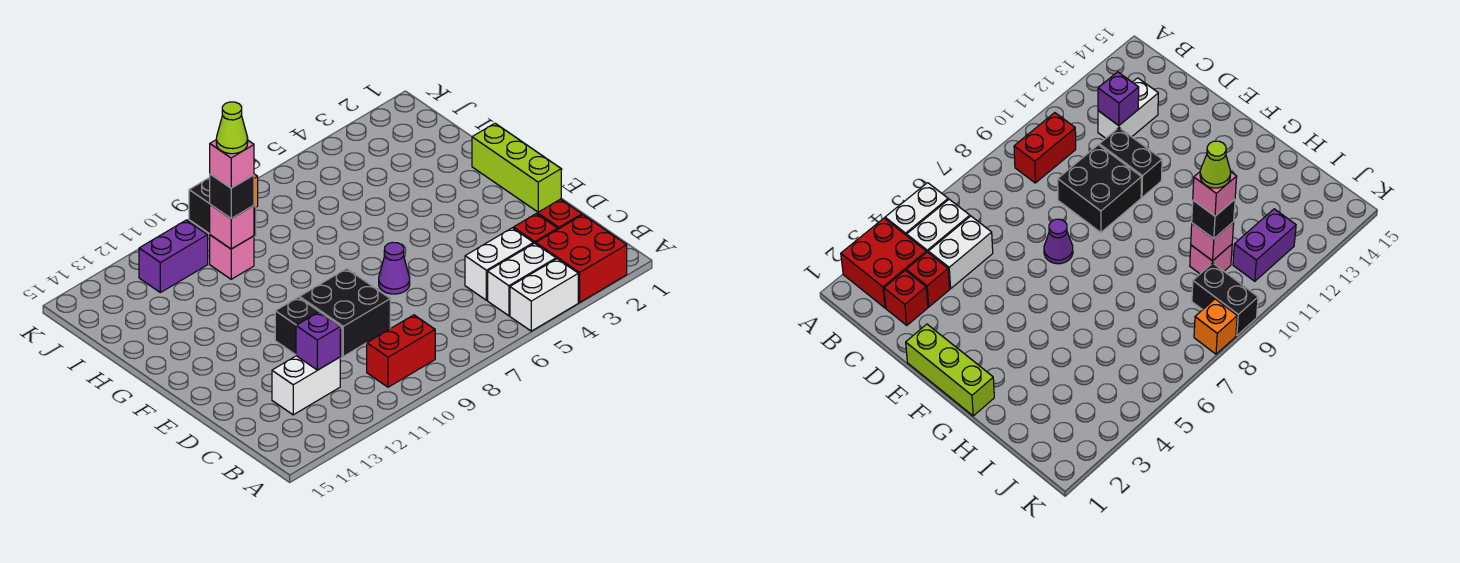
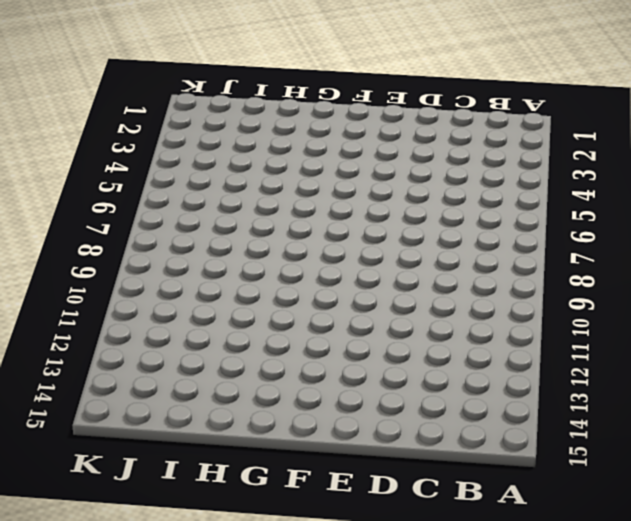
none -> red brick A2:B3 level 1
none -> white brick A4:A5 level 1
none -> white brick B4:B5 level 1

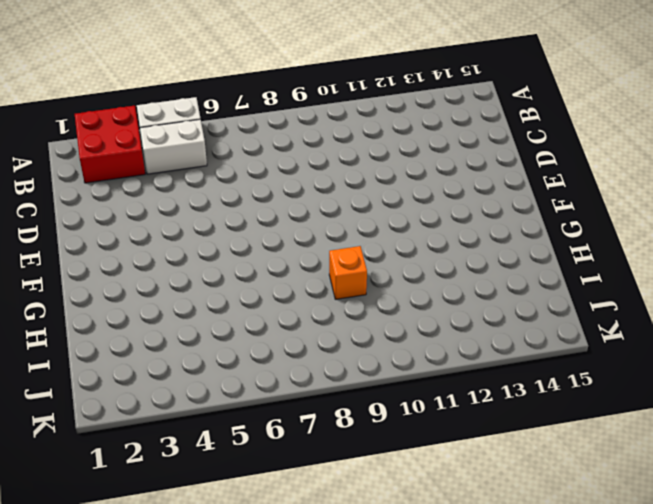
orange brick H9 level 1 -> orange brick K8 level 1
none -> red brick B9:B10 level 1
none -> red brick C2 level 1
none -> red brick C3 level 1

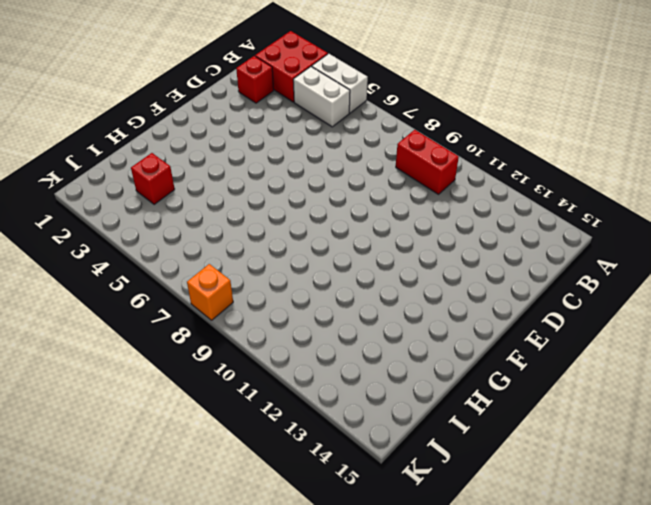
red brick I3 level 1 -> red brick C3 level 1
none -> white brick C4:C5 level 1
none -> white brick C12:C13 level 1
none -> black brick D9:E10 level 1

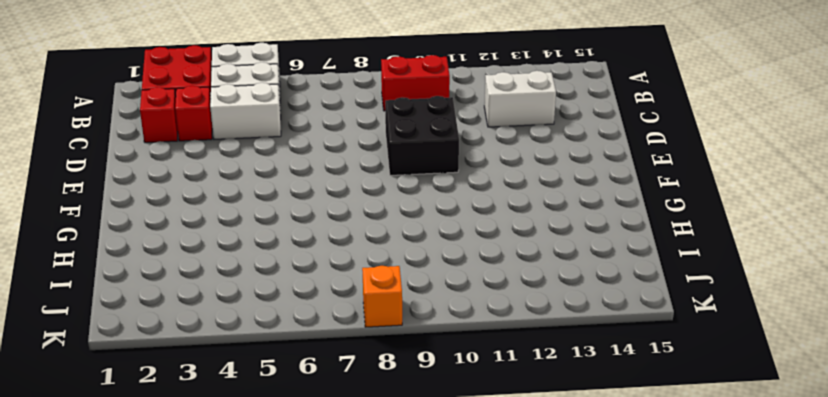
none -> black brick D11:E11 level 1
none -> lime brick E1:G1 level 1
none -> purple cone E7 level 1

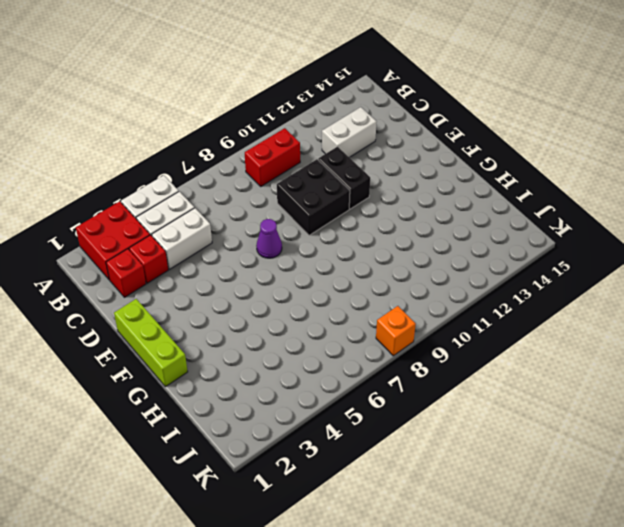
none -> pink brick I10 level 1
none -> black brick J9:K9 level 1
none -> purple brick J11:J12 level 1

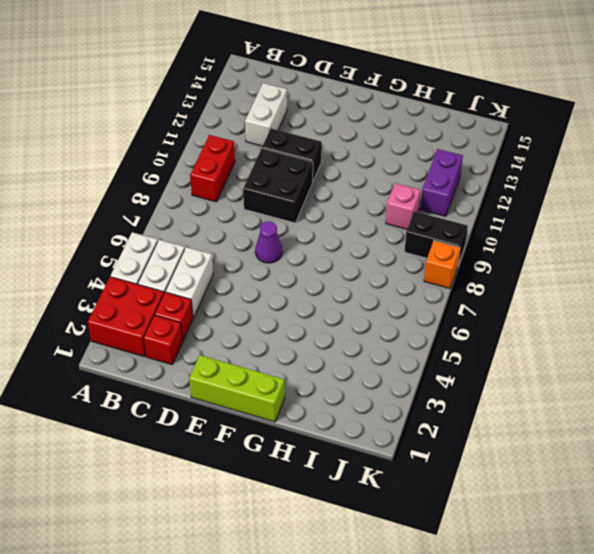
none -> purple brick C12 level 2
none -> pink brick I10 level 2
none -> black brick I10 level 3

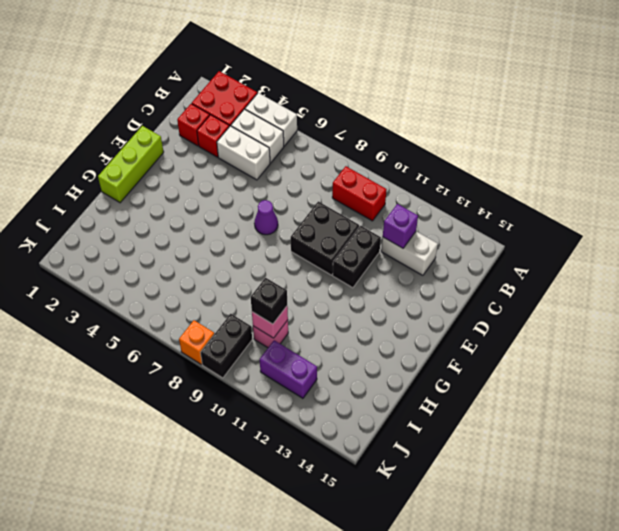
none -> pink brick I10 level 4
none -> lime cone I10 level 5

